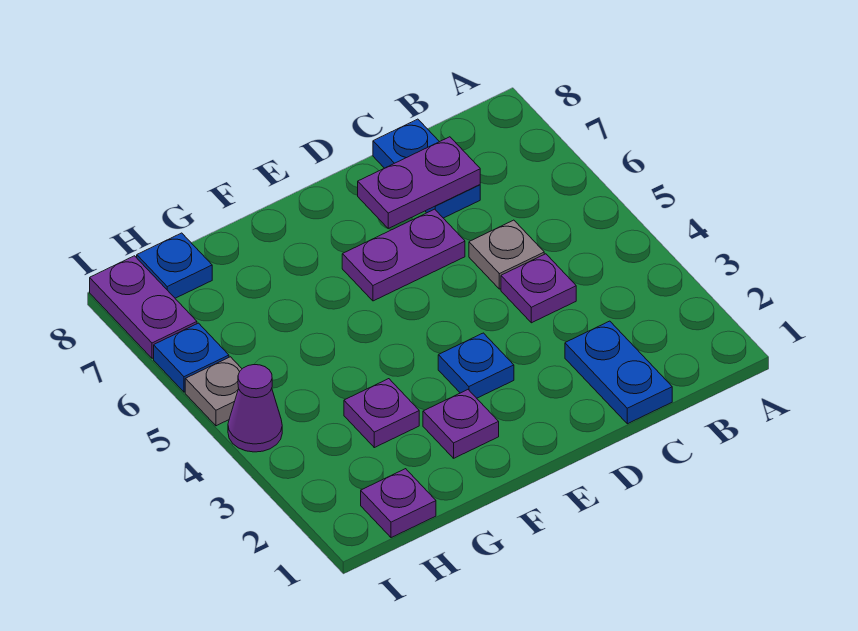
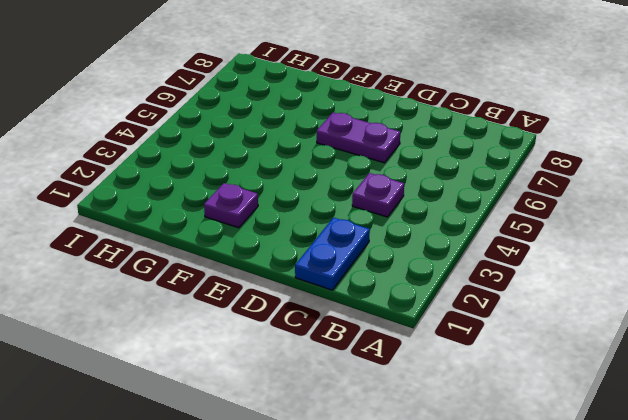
none -> grey plate C5 level 1
none -> blue plate C7:C8 level 1
none -> blue plate E3 level 1

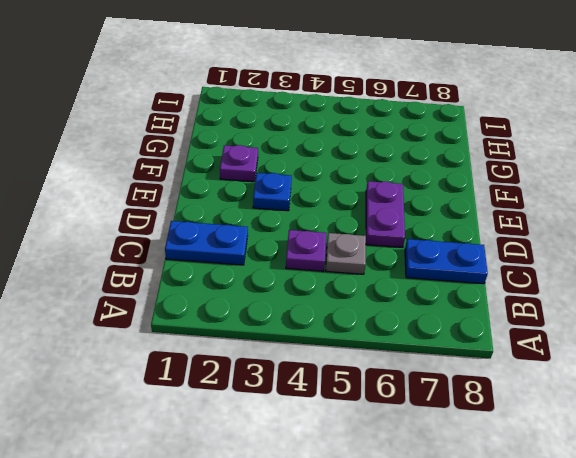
none -> purple plate G3 level 1
none -> purple plate H1 level 1
none -> blue plate H8 level 1

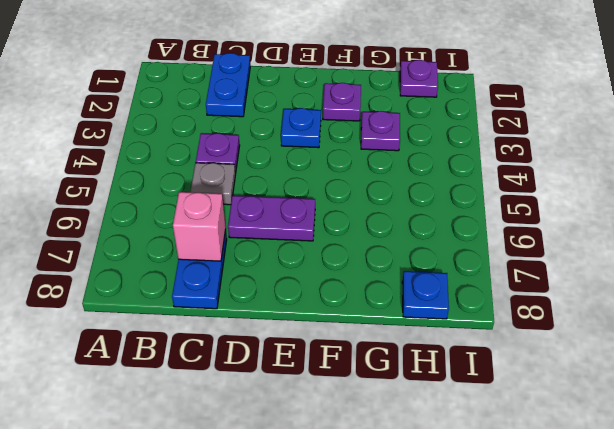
pink brick C7 level 2 -> purple plate C7:D7 level 2
none -> purple cone I4 level 1
none -> grey plate I5 level 1
none -> blue plate I6 level 1

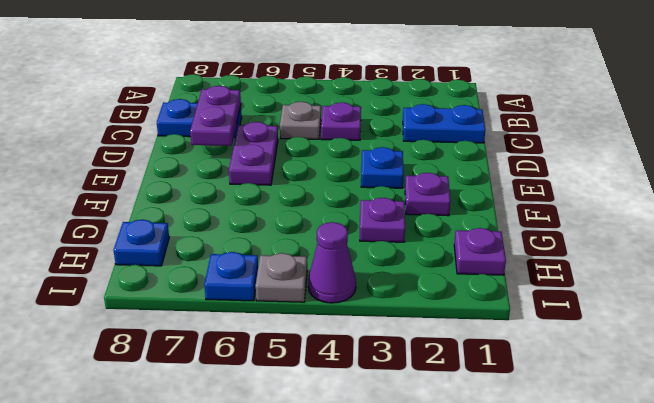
none -> purple plate I7:I8 level 1

